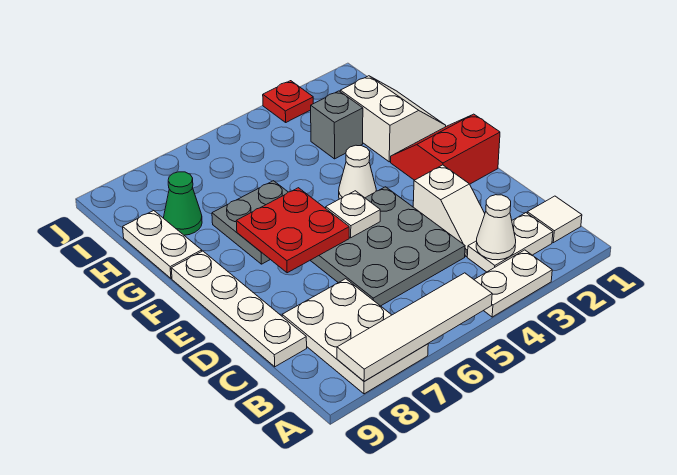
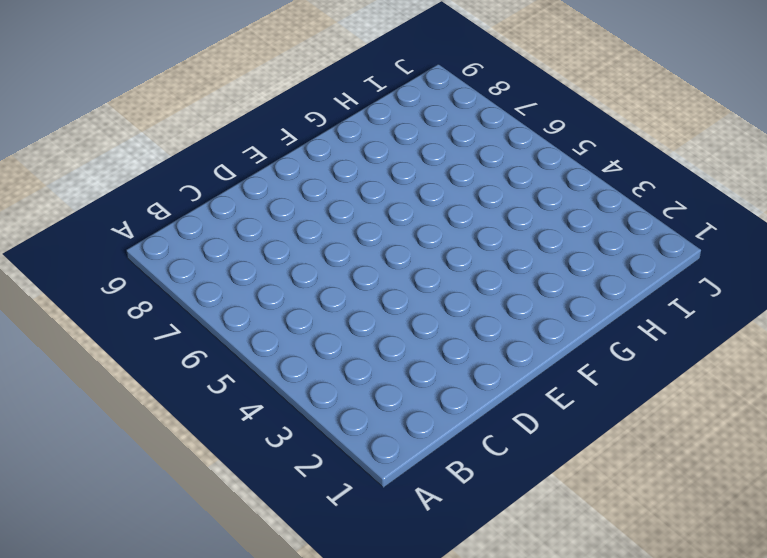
none -> white plate A3:A4 level 1
none -> white plate A7:C8 level 1
none -> white tile B1 level 1

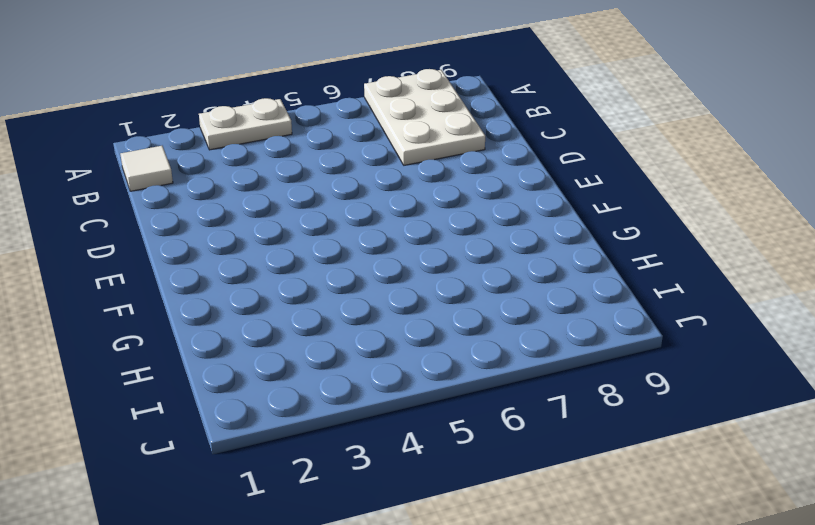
none -> white plate B2:B3 level 1
none -> white slope C3:D3 level 1 top D
none -> grey plate C4:E6 level 1

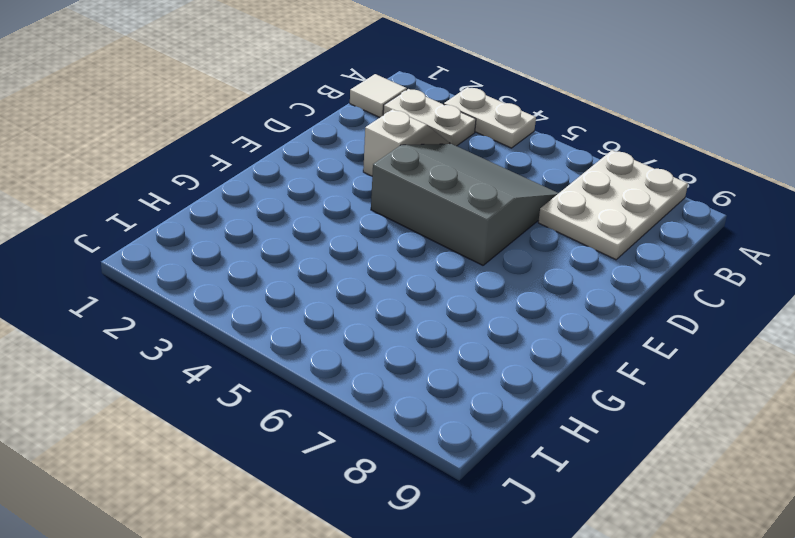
grey slope C4:E6 level 1 top E -> grey plate C4:E6 level 1
none -> white plate C9:F9 level 1
none -> red slope E1:F2 level 1 top E
none -> white cone F4 level 1

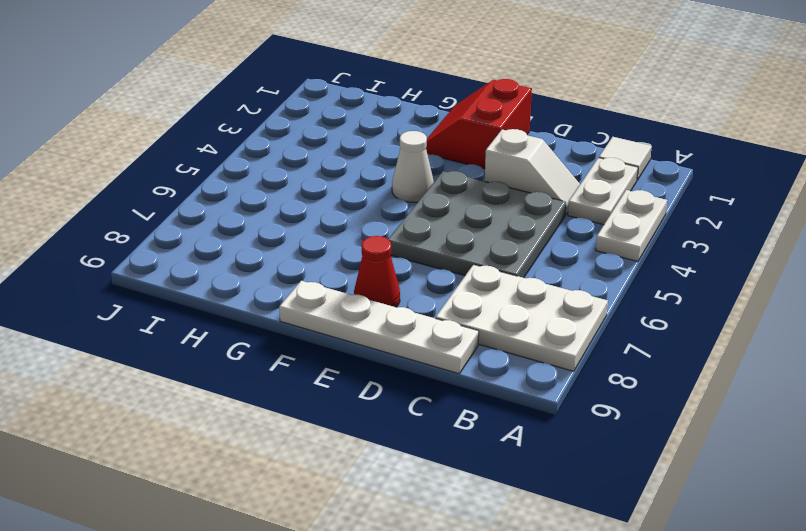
red cone E8 level 1 -> none
none -> grey plate F6:G7 level 1
none -> white slope G1:H2 level 1 top 2
none -> white plate G9:H9 level 1

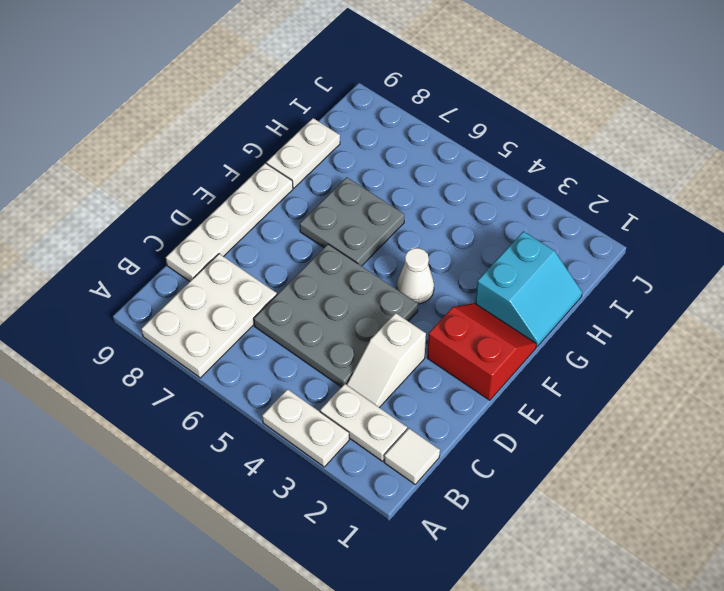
cyan slope G1:H2 level 1 top 2 -> white slope G1:H2 level 1 top 2
none -> grey brick H3 level 1
none -> green cone H8 level 1
none -> red plate J3 level 1

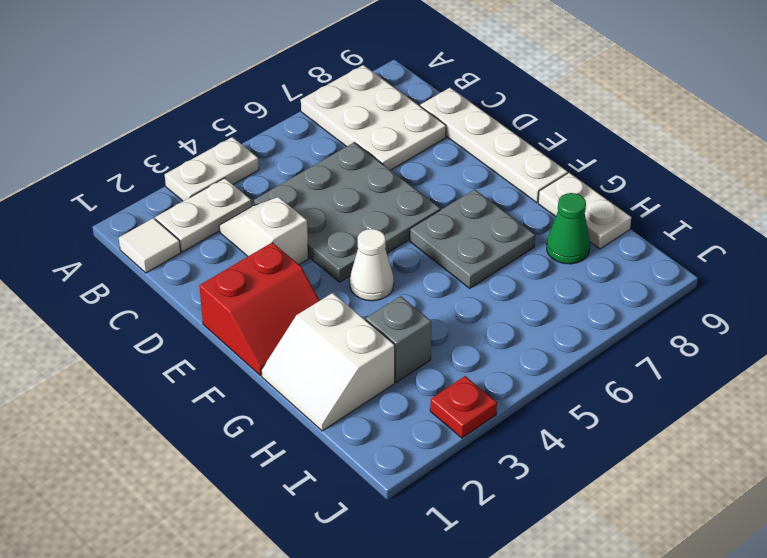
none -> white tile A5:A8 level 2
none -> white cone B3 level 2
none -> white plate E5 level 2

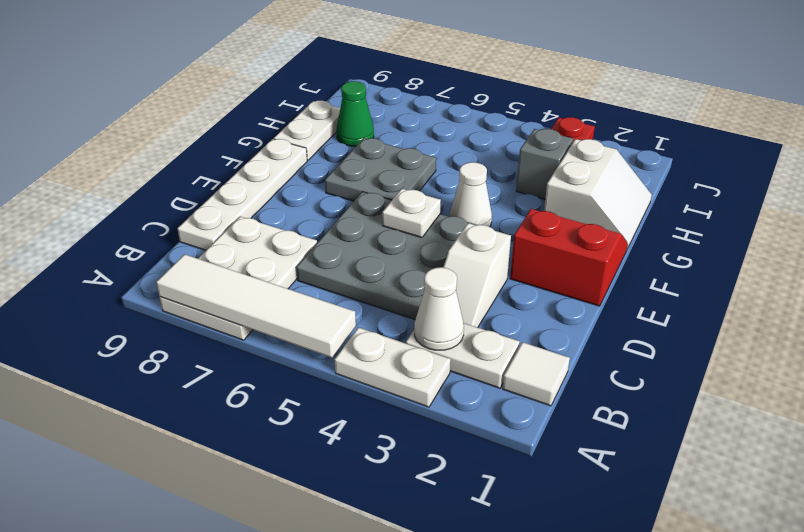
none -> red plate E6:F7 level 2

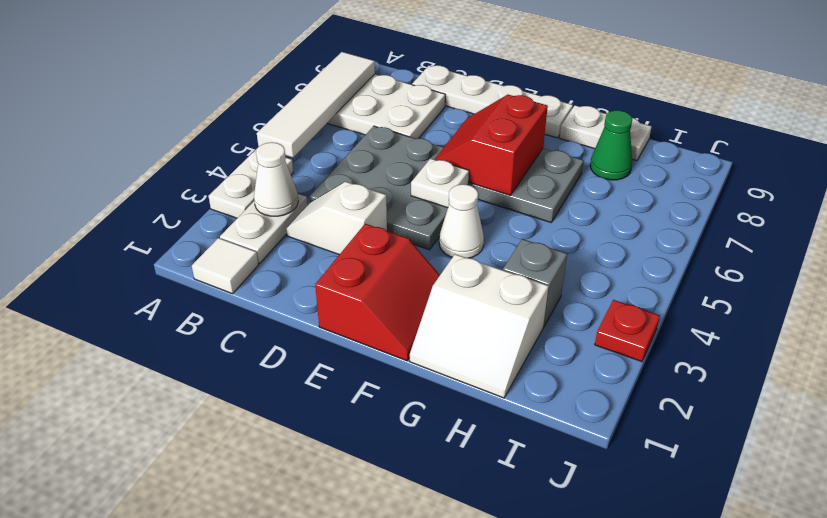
red slope E6:F7 level 2 top F -> red plate E6:F7 level 2

